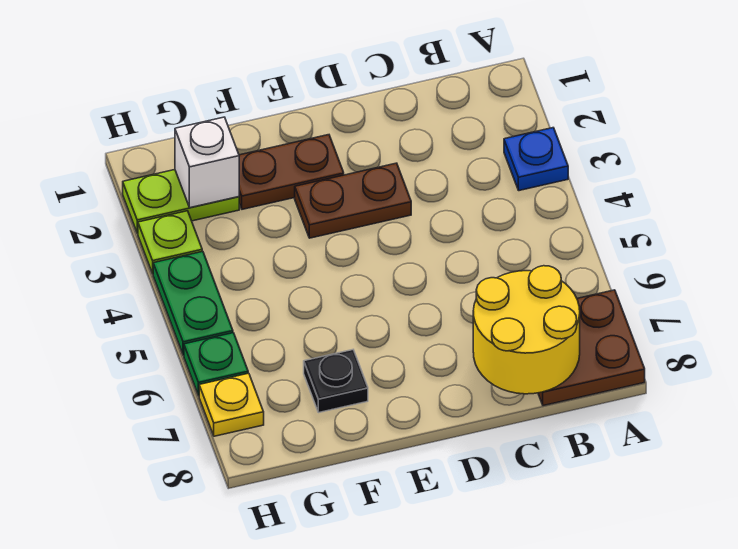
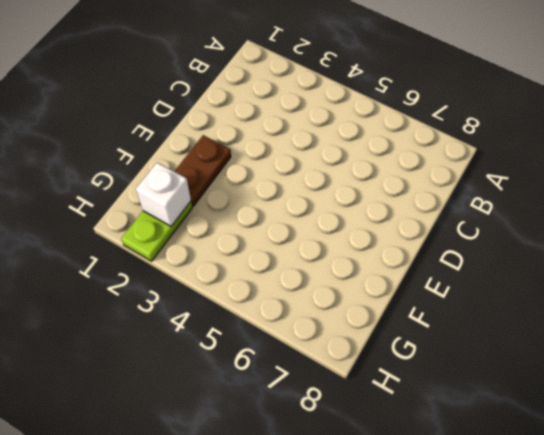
none -> blue plate A3 level 1
none -> brown plate A7:B8 level 1
none -> brown plate D3:E3 level 1

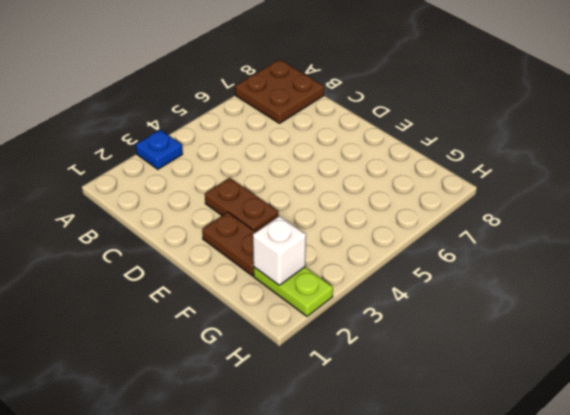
none -> black plate F7 level 1
none -> lime plate H3 level 1
none -> green plate H4:H5 level 1

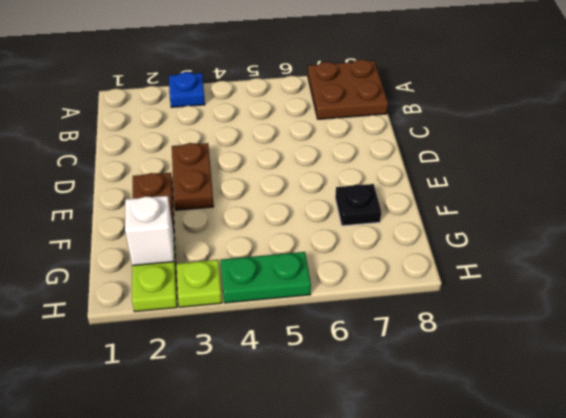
none -> green plate H6 level 1
none -> yellow plate H7 level 1
none -> yellow round brick B7:C8 level 2

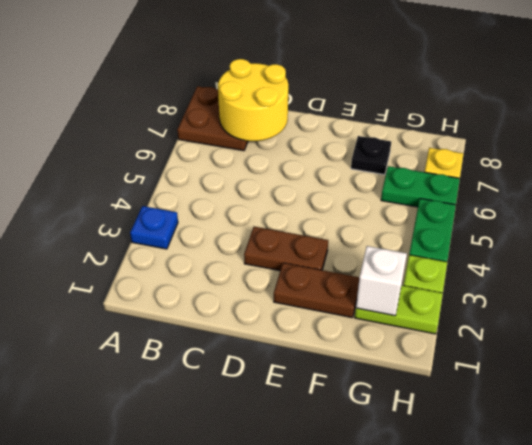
green plate G6:H6 level 1 -> green plate H6 level 1

